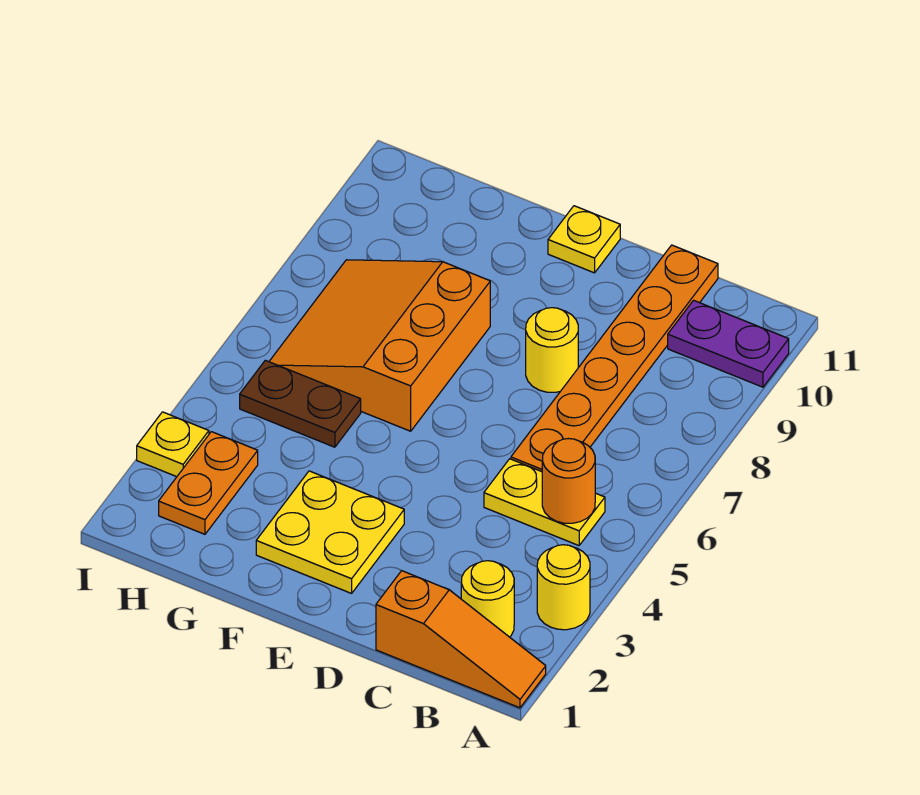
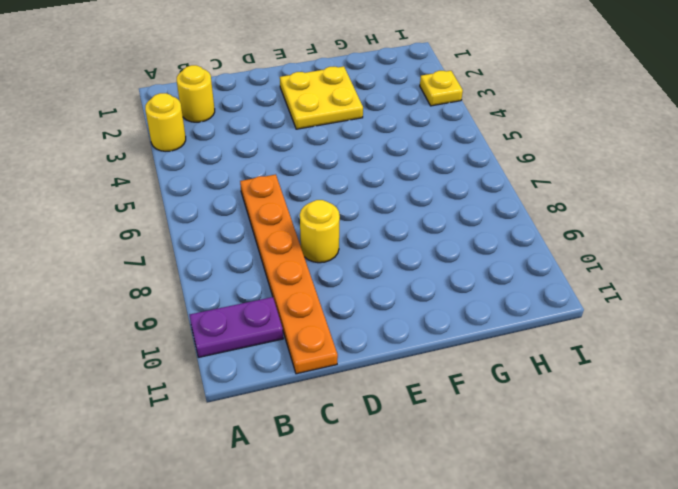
none -> orange slope A1:C1 level 1 top C
none -> yellow plate B5:C5 level 1
none -> yellow plate E11 level 1

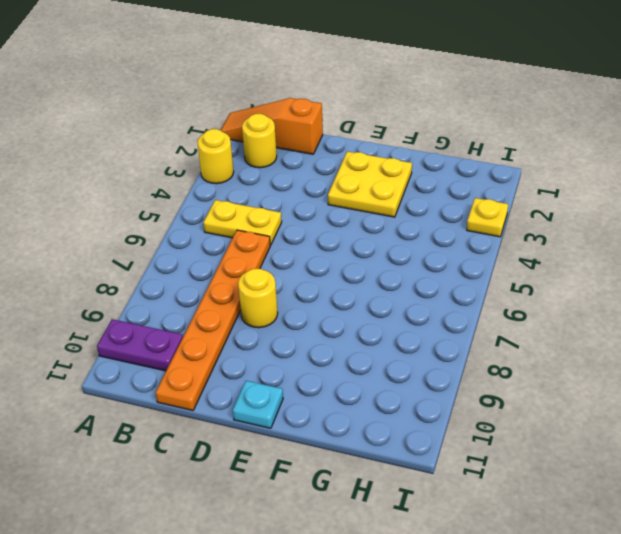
cyan plate E11 level 1 -> yellow plate E11 level 1
none -> orange slope F6:H8 level 1 top F
none -> brown plate G5:H5 level 1
none -> orange plate H2:H3 level 1

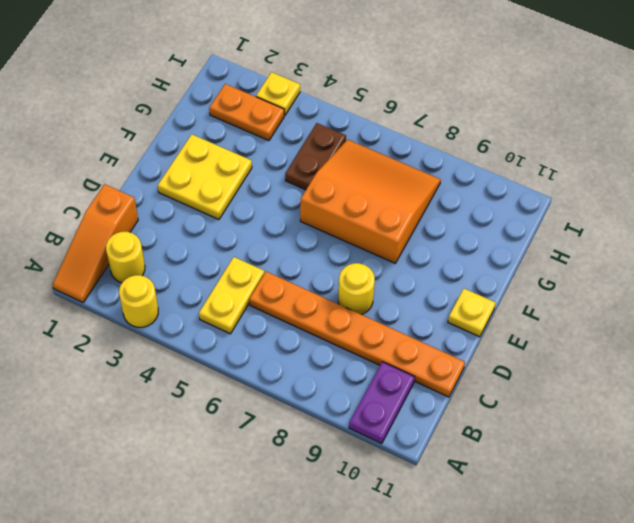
none -> orange round brick B5 level 2

